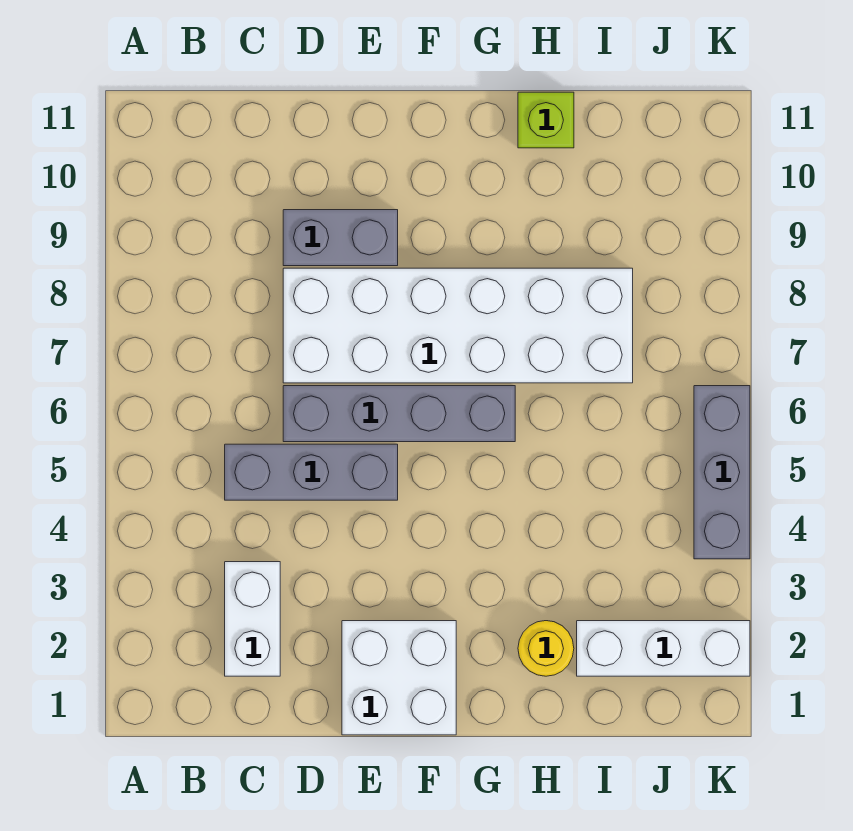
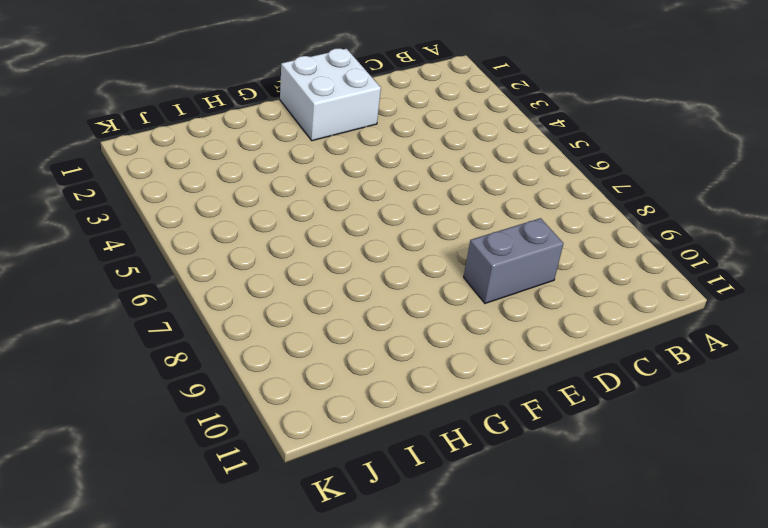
none -> white brick C2:C3 level 1
none -> grey brick C5:E5 level 1

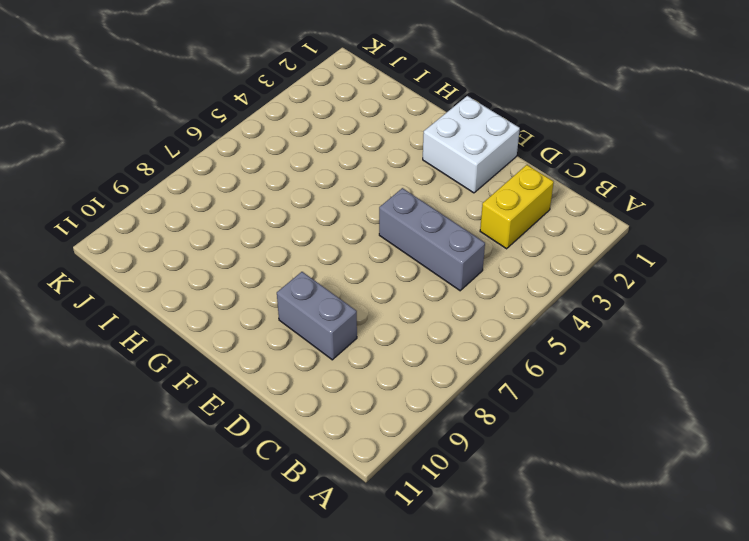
yellow brick C2:C3 level 1 -> white brick C2:C3 level 1
none -> grey brick D6:G6 level 1
none -> white brick D7:I8 level 1

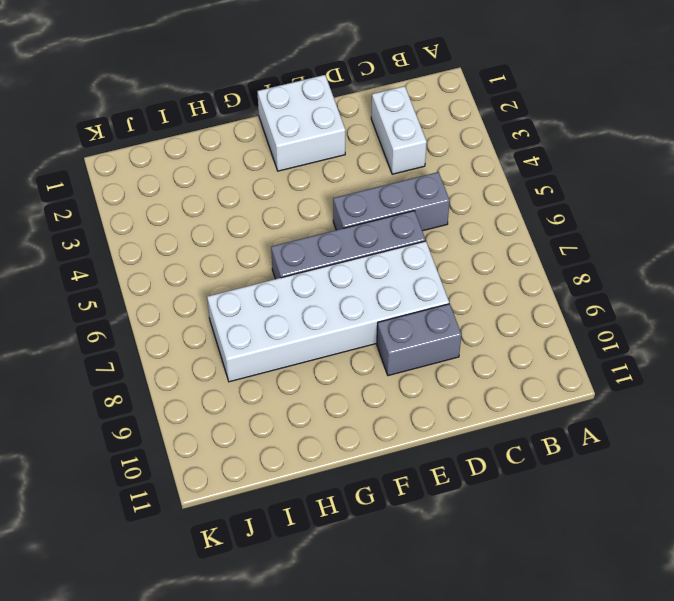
none -> yellow round brick H2 level 1
none -> lime brick H11 level 1

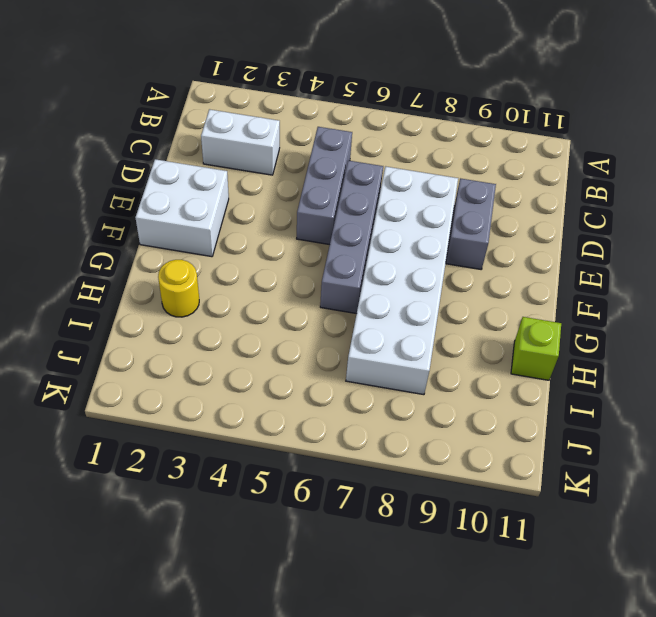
none -> white brick I2:K2 level 1
none -> grey brick K4:K6 level 1

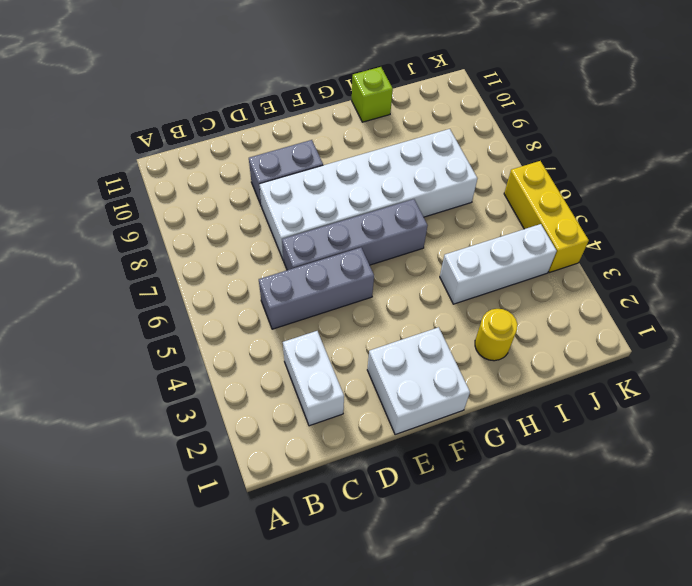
white brick H4:J4 level 1 -> white brick I2:K2 level 1
yellow brick K4:K6 level 1 -> grey brick K4:K6 level 1

